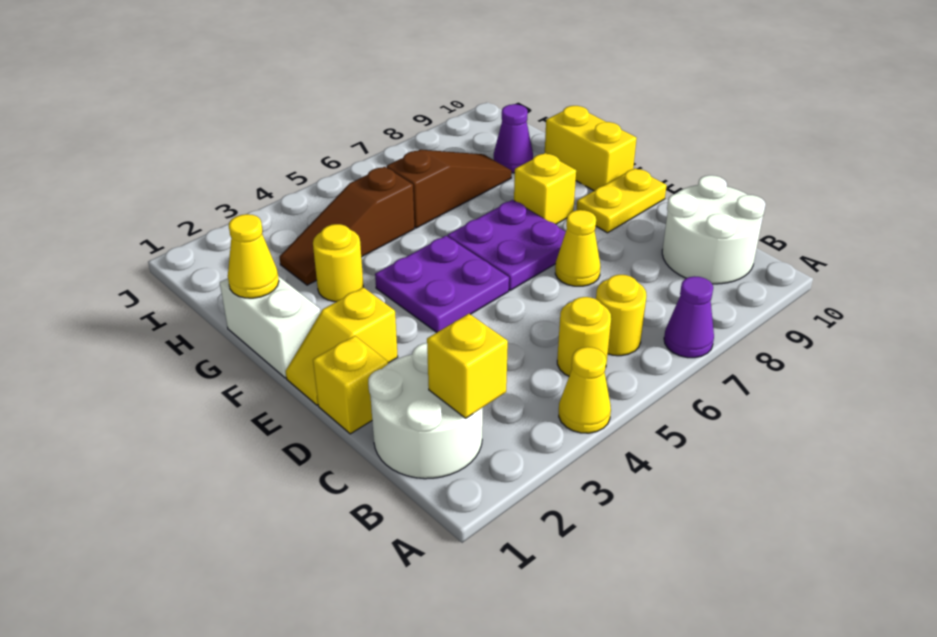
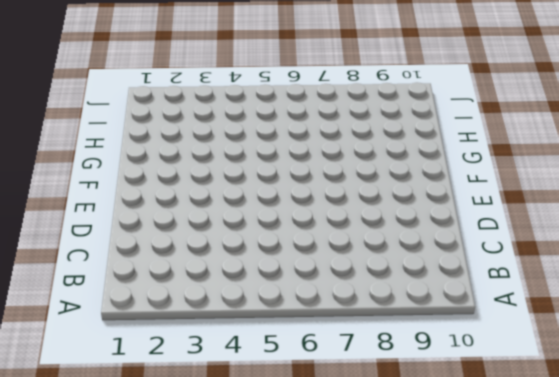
none -> yellow cone A4 level 1
none -> purple cone A7 level 1
none -> white round brick B1:C2 level 1

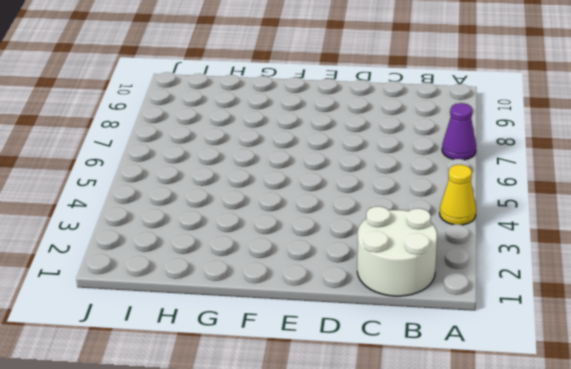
none -> yellow round brick B5 level 1
none -> yellow round brick B6 level 1
none -> white round brick B9:C10 level 1

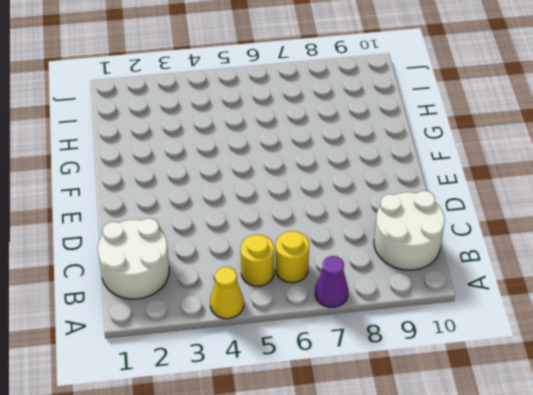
none -> yellow brick D1 level 1
none -> yellow cone D7 level 1
none -> yellow slope E1:E2 level 1 top 2

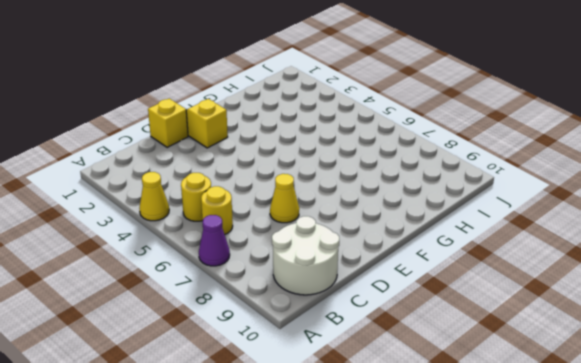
none -> white round brick B1:C2 level 1
none -> purple plate E4:F5 level 1
none -> purple plate E6:F7 level 1

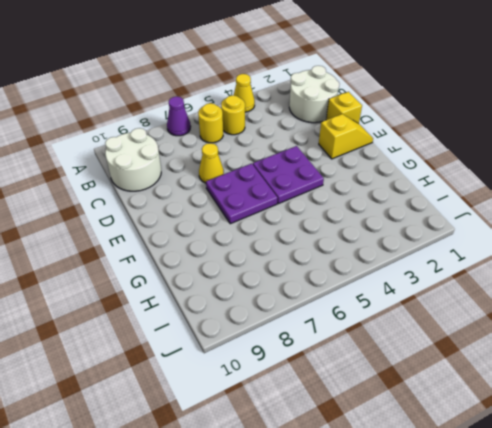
none -> yellow plate E9:E10 level 1
none -> white brick F1:G1 level 1
none -> yellow brick F8 level 1

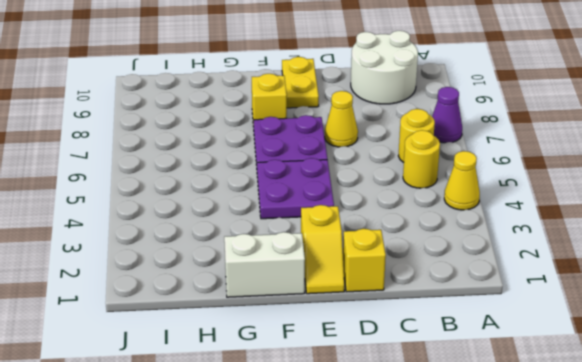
none -> white round brick B1:C2 level 1
none -> yellow brick F10:G10 level 1
none -> yellow round brick G3 level 1

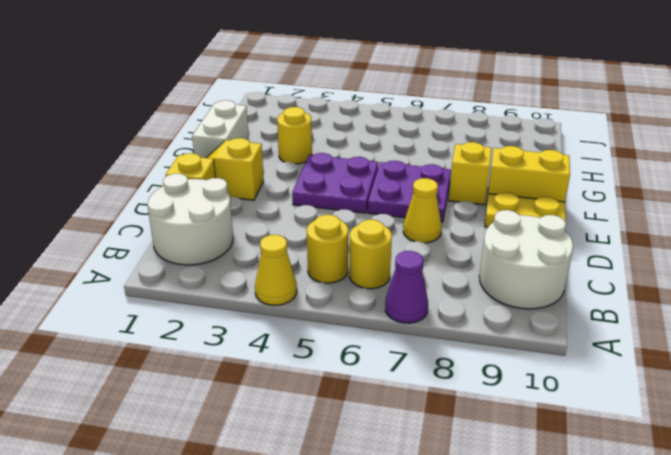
yellow brick F9:F10 level 1 -> yellow brick F10:G10 level 1
none -> brown slope H3:H5 level 1 top 5
none -> brown slope H6:H8 level 1 top 6
none -> purple cone H9 level 1

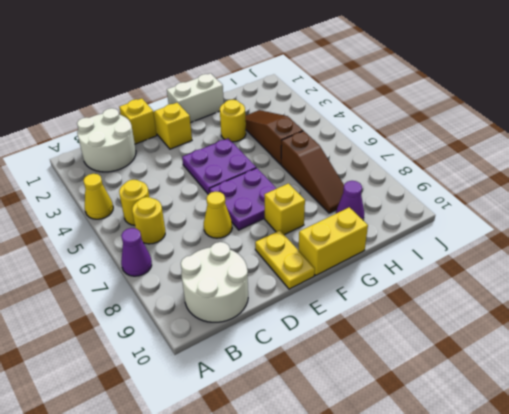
none -> yellow brick B2 level 2
none -> yellow cone G1 level 2

